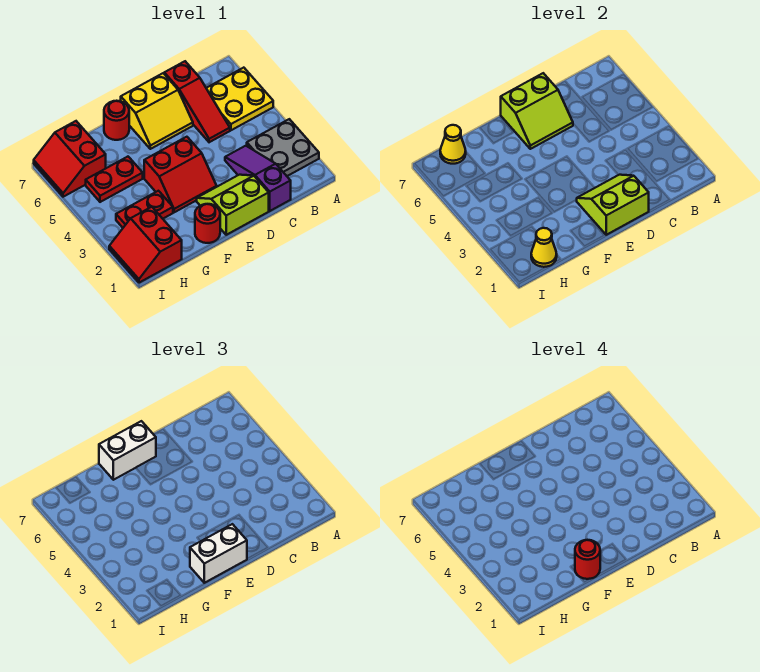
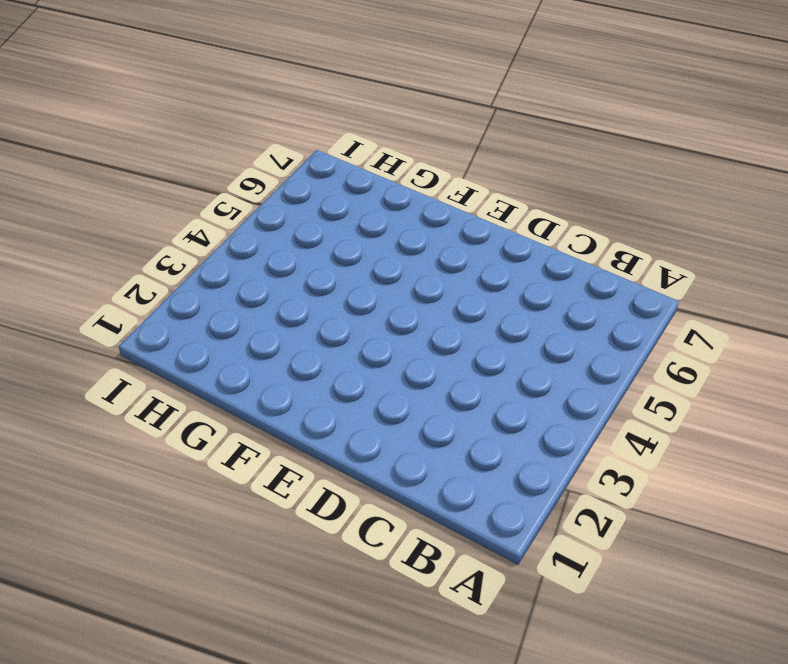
none -> grey plate A2:B3 level 1
none -> yellow plate A5:B6 level 1
none -> purple slope C1:C3 level 1 top 1

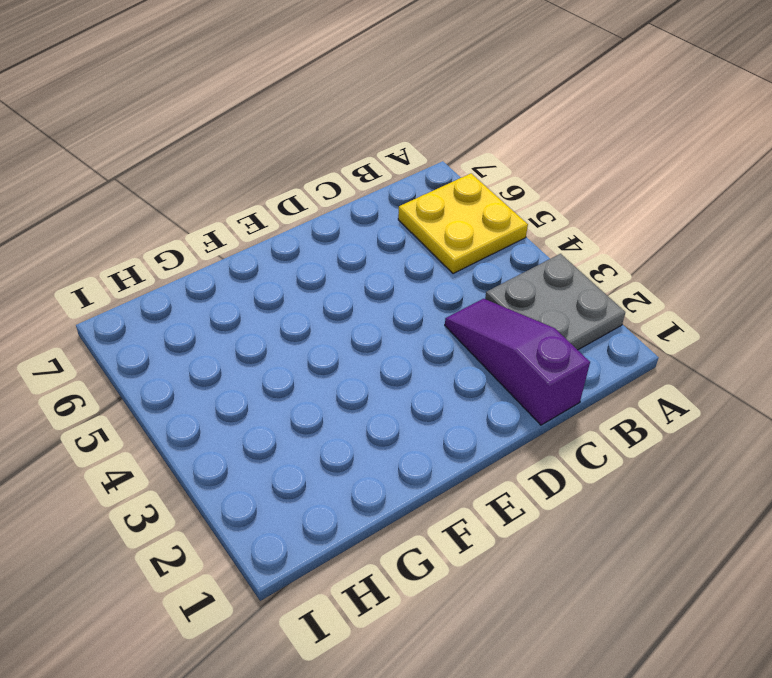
none -> red slope C5:C7 level 1 top 7
none -> lime slope D1:E2 level 1 top 1
none -> yellow slope D6:E7 level 1 top 7

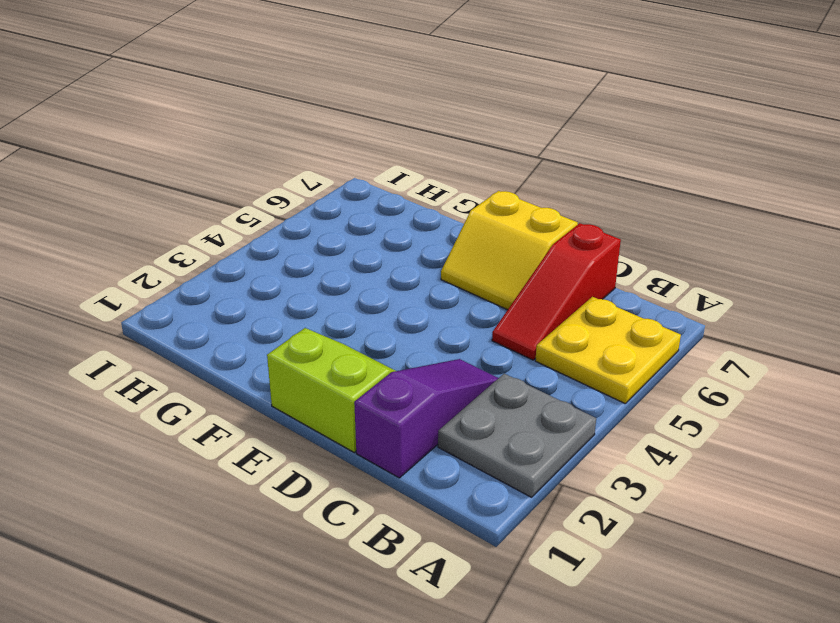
none -> red slope E3:F4 level 1 top 4
none -> red round brick F1 level 1
none -> red round brick F7 level 1

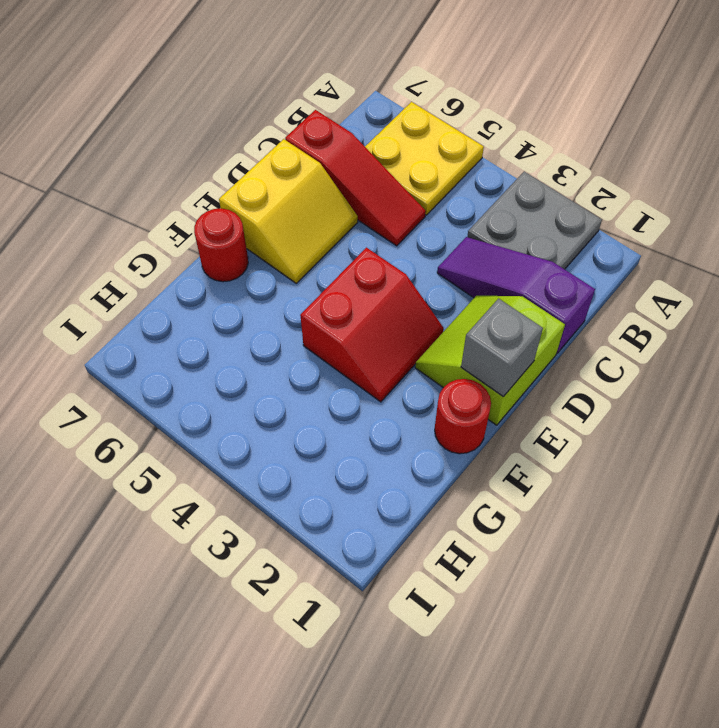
grey brick E1 level 2 -> lime slope D1:E2 level 2 top 1
none -> red plate G3:H3 level 1
none -> red plate G5:H5 level 1
none -> red slope H1:I2 level 1 top H

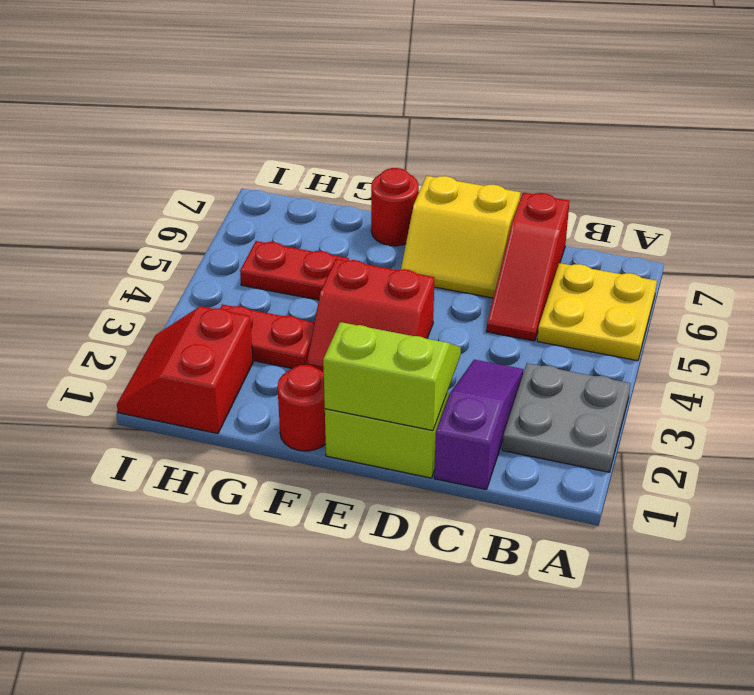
none -> red slope H6:I7 level 1 top H
none -> lime slope D6:E7 level 2 top 7
none -> yellow cone H1 level 2

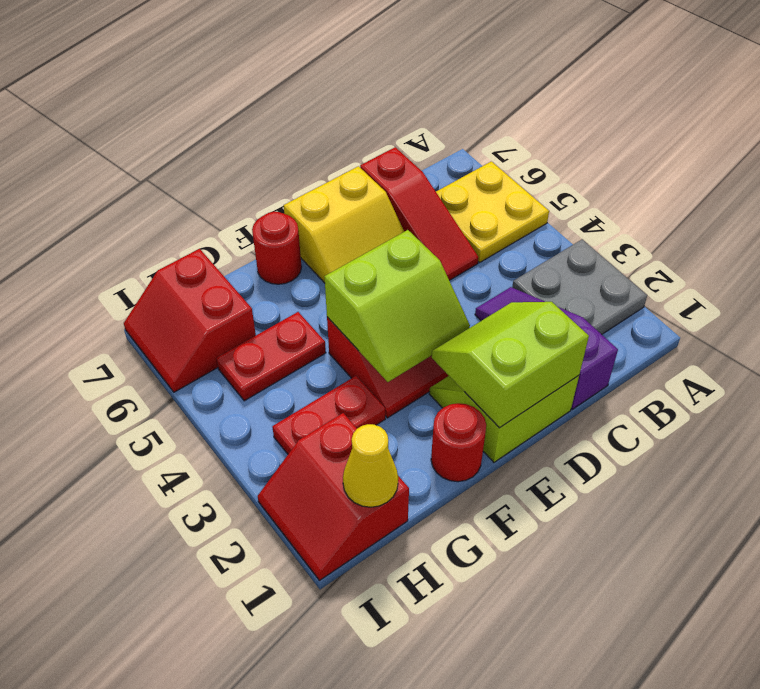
lime slope E3:F4 level 2 top 4 -> lime slope D6:E7 level 2 top 7
none -> yellow cone H7 level 2
none -> white brick E1:F1 level 3
none -> white brick E7:F7 level 3

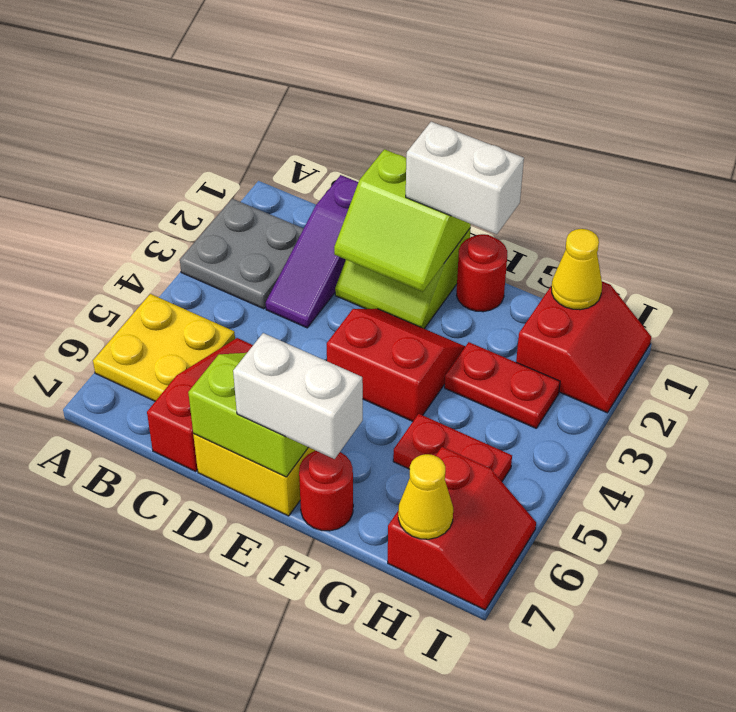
none -> red round brick F1 level 4

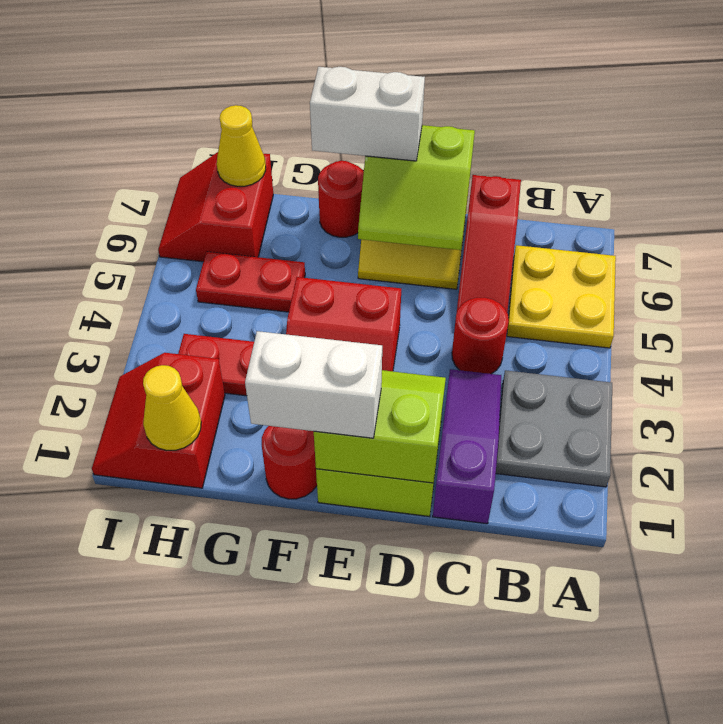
red round brick C4 level 1 -> red round brick F1 level 4

